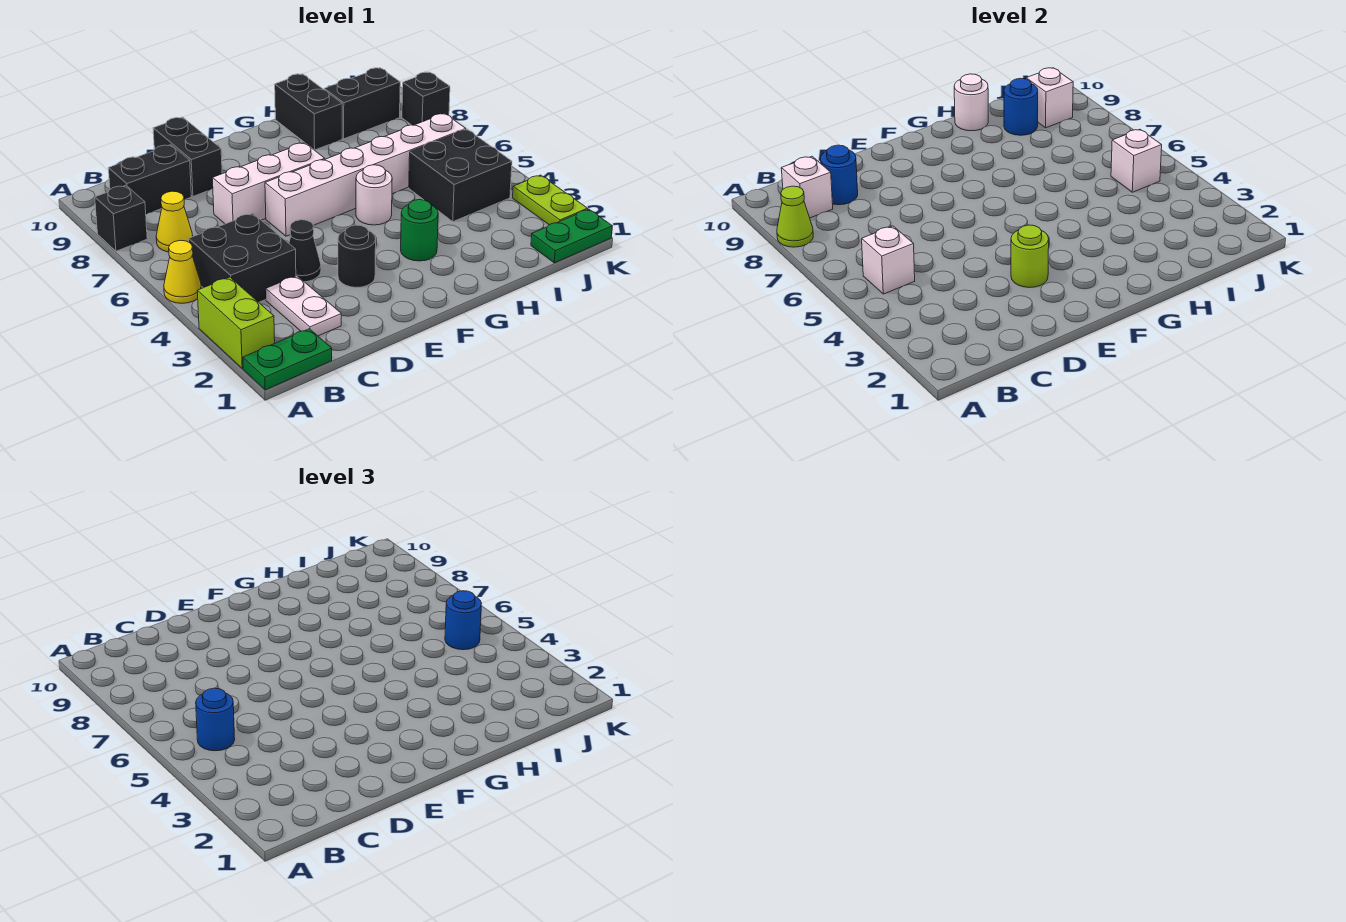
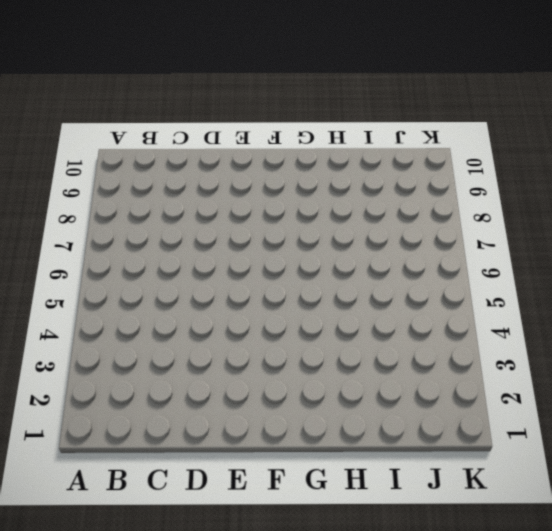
none -> green plate A1:B1 level 1
none -> lime brick A2:A3 level 1
none -> yellow cone A5 level 1
none -> black brick A8 level 1

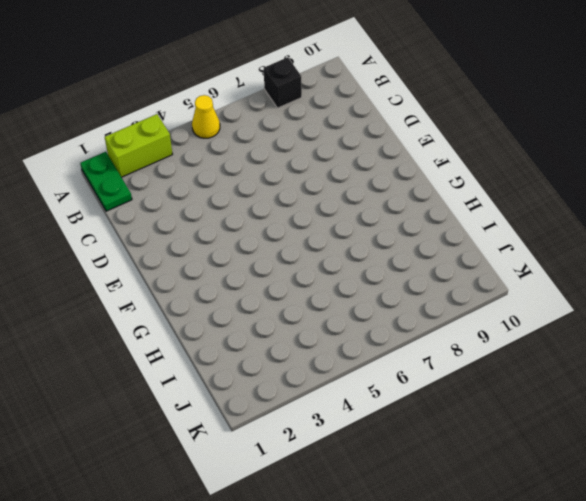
none -> black brick B4:C5 level 1
none -> yellow cone B7 level 1
none -> black brick B9:C9 level 1
none -> white plate C2:C3 level 1

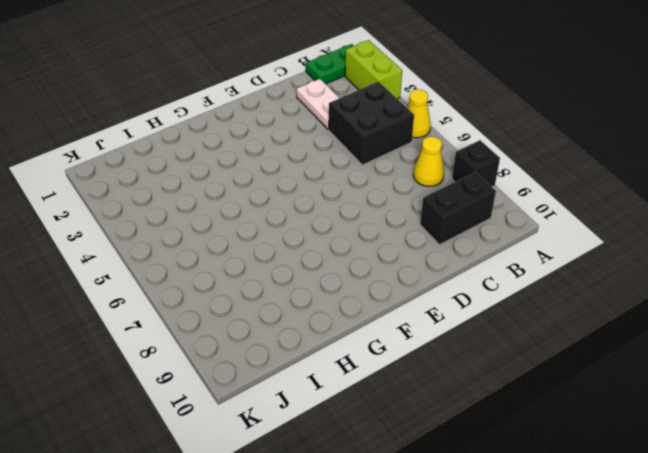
none -> black cone D4 level 1
none -> white brick D7:F7 level 1
none -> black brick D9:D10 level 1
none -> black round brick E3 level 1

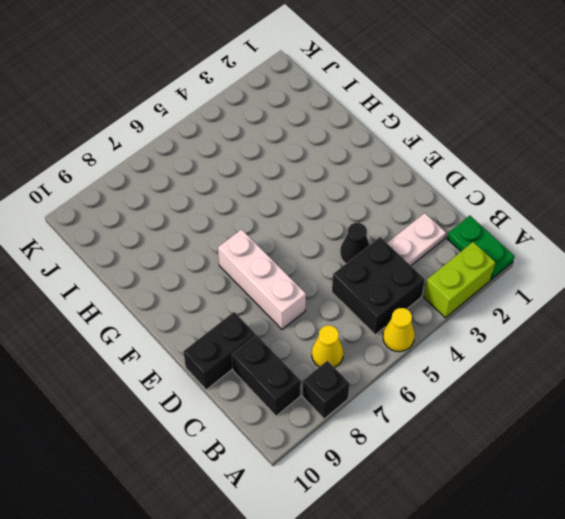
none -> black round brick E3 level 1
none -> white brick E6:J6 level 1
none -> green round brick G3 level 1
none -> white round brick G5 level 1

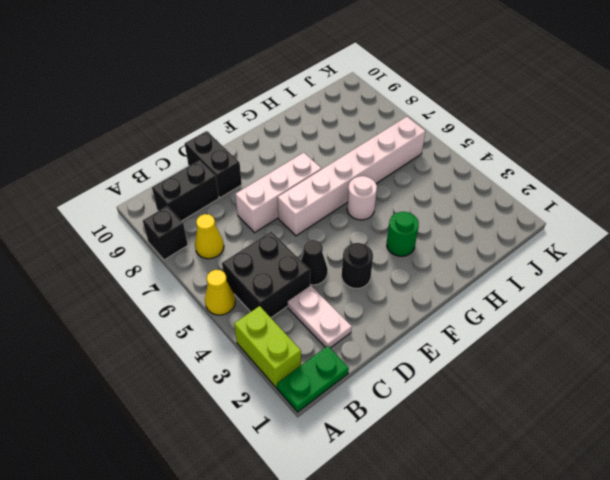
none -> black brick H9:H10 level 1
none -> black brick I4:J5 level 1
none -> black brick I9:J9 level 1
none -> green plate J1:K1 level 1

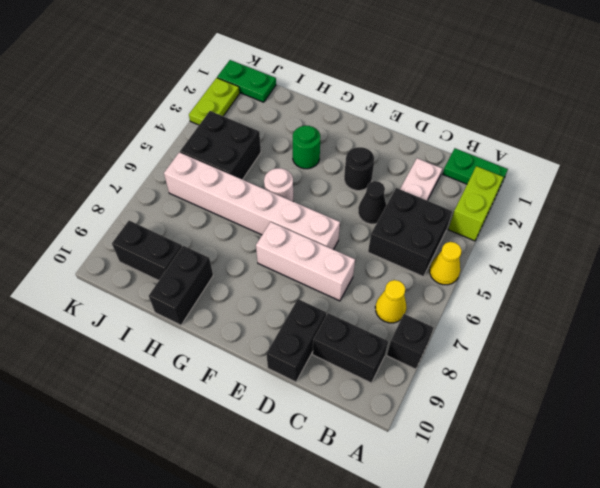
none -> black brick K8 level 1
none -> lime cone A8 level 2
none -> white brick B5 level 2
none -> white brick B9 level 2

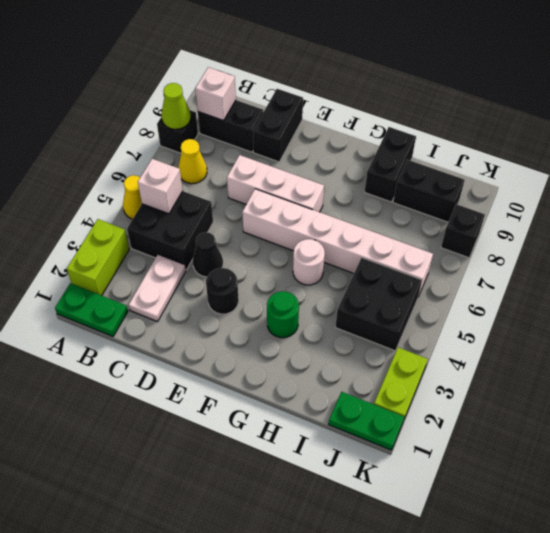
none -> blue round brick C9 level 2
none -> lime round brick E3 level 2
none -> white round brick H10 level 2
none -> blue round brick I9 level 2

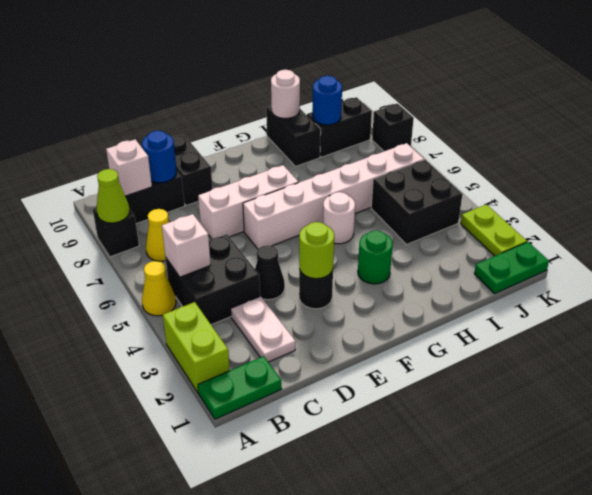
none -> white brick J5 level 2
none -> white brick J9 level 2
none -> blue round brick B5 level 3
none -> blue round brick J5 level 3

